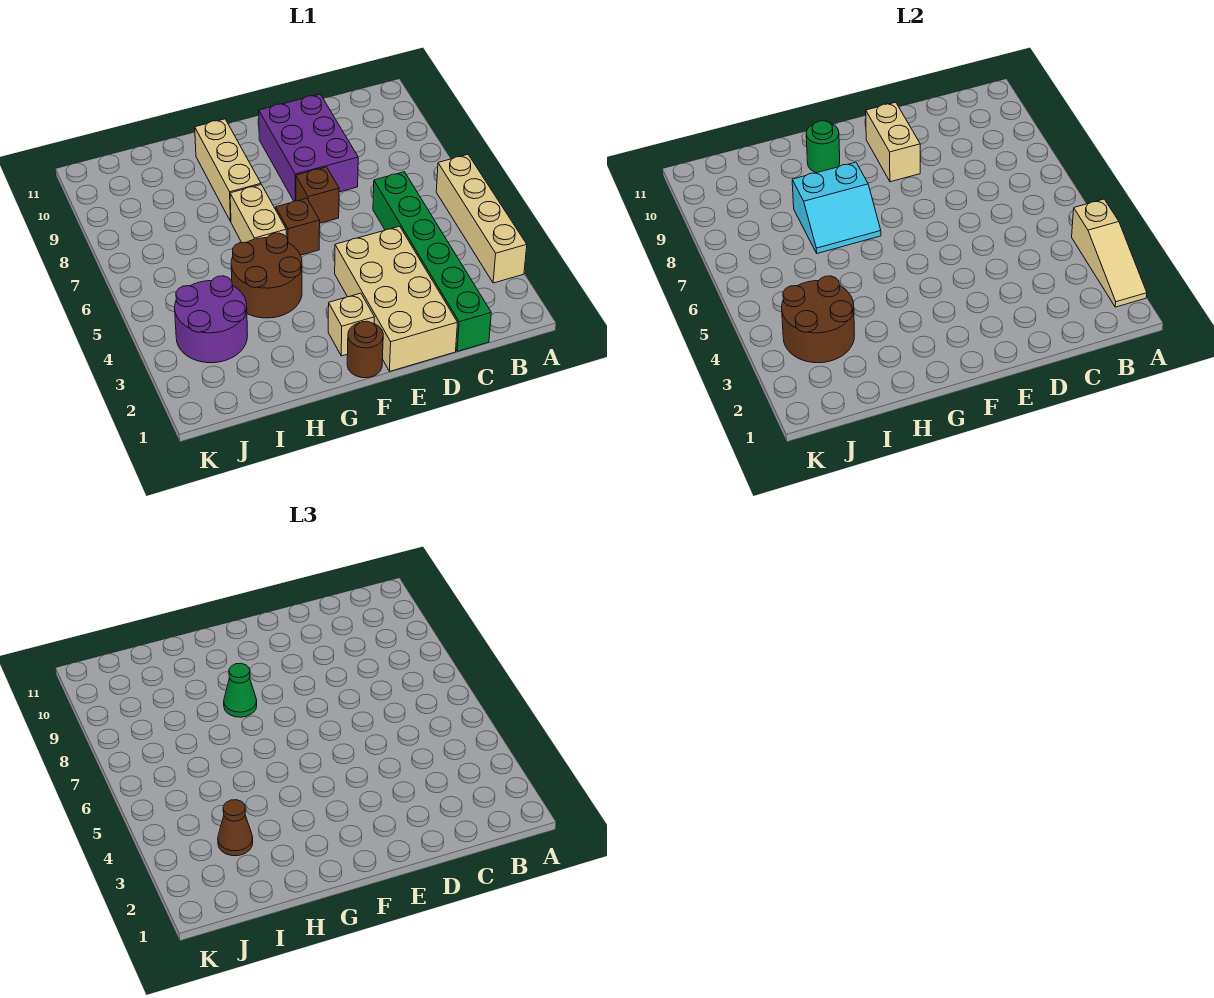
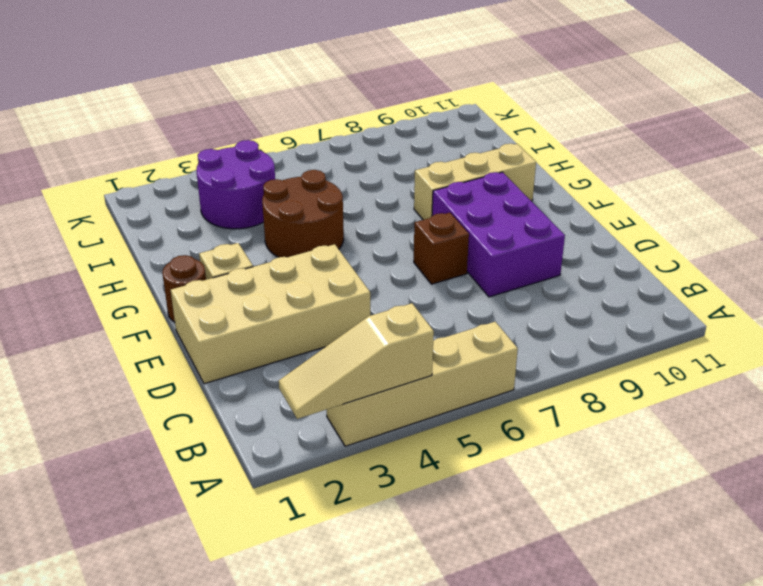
purple brick D8:F9 level 1 -> purple brick D8:E10 level 1
none -> green brick C1:C6 level 1
none -> brown brick F6 level 1
none -> tan brick G6:G7 level 1

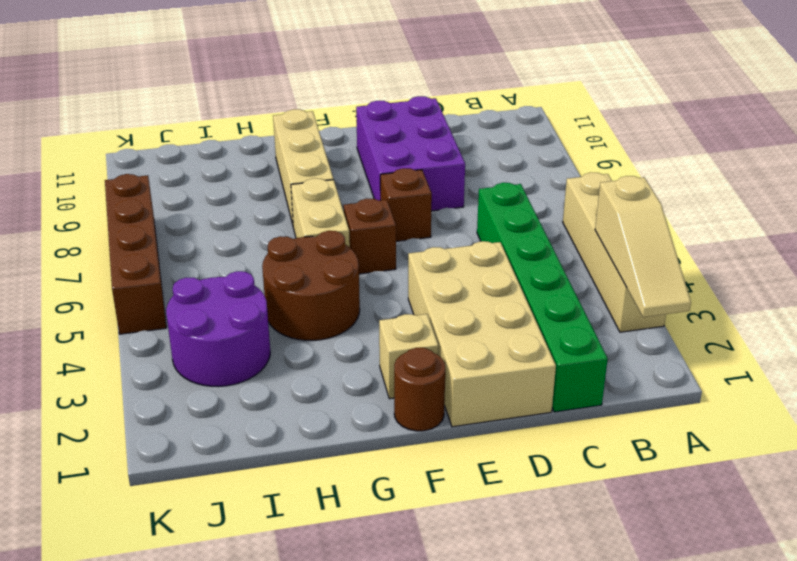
brown brick K5:K8 level 1 -> none
none -> tan brick E9:E10 level 2
none -> cyan slope G7:H8 level 2 top 8
none -> green round brick G10 level 2

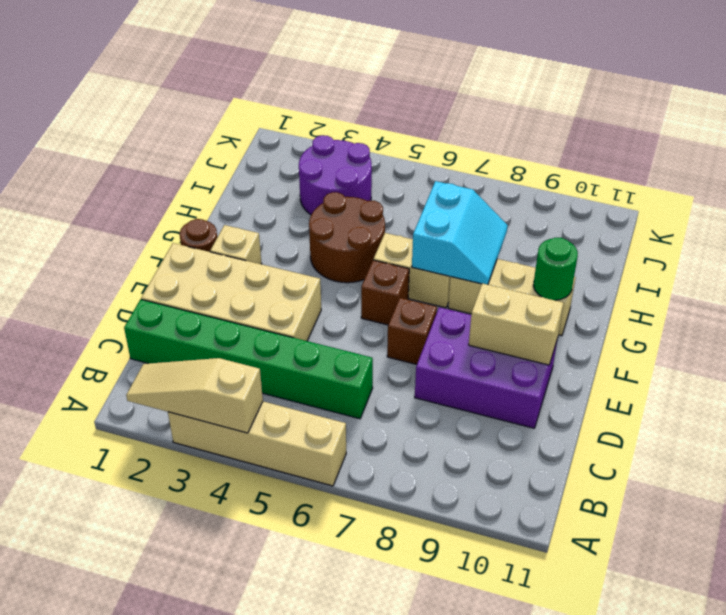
cyan slope G7:H8 level 2 top 7 -> cyan slope G7:H8 level 2 top 8
none -> brown round brick I3:J4 level 2
none -> green cone G8 level 3
none -> brown cone I3 level 3

